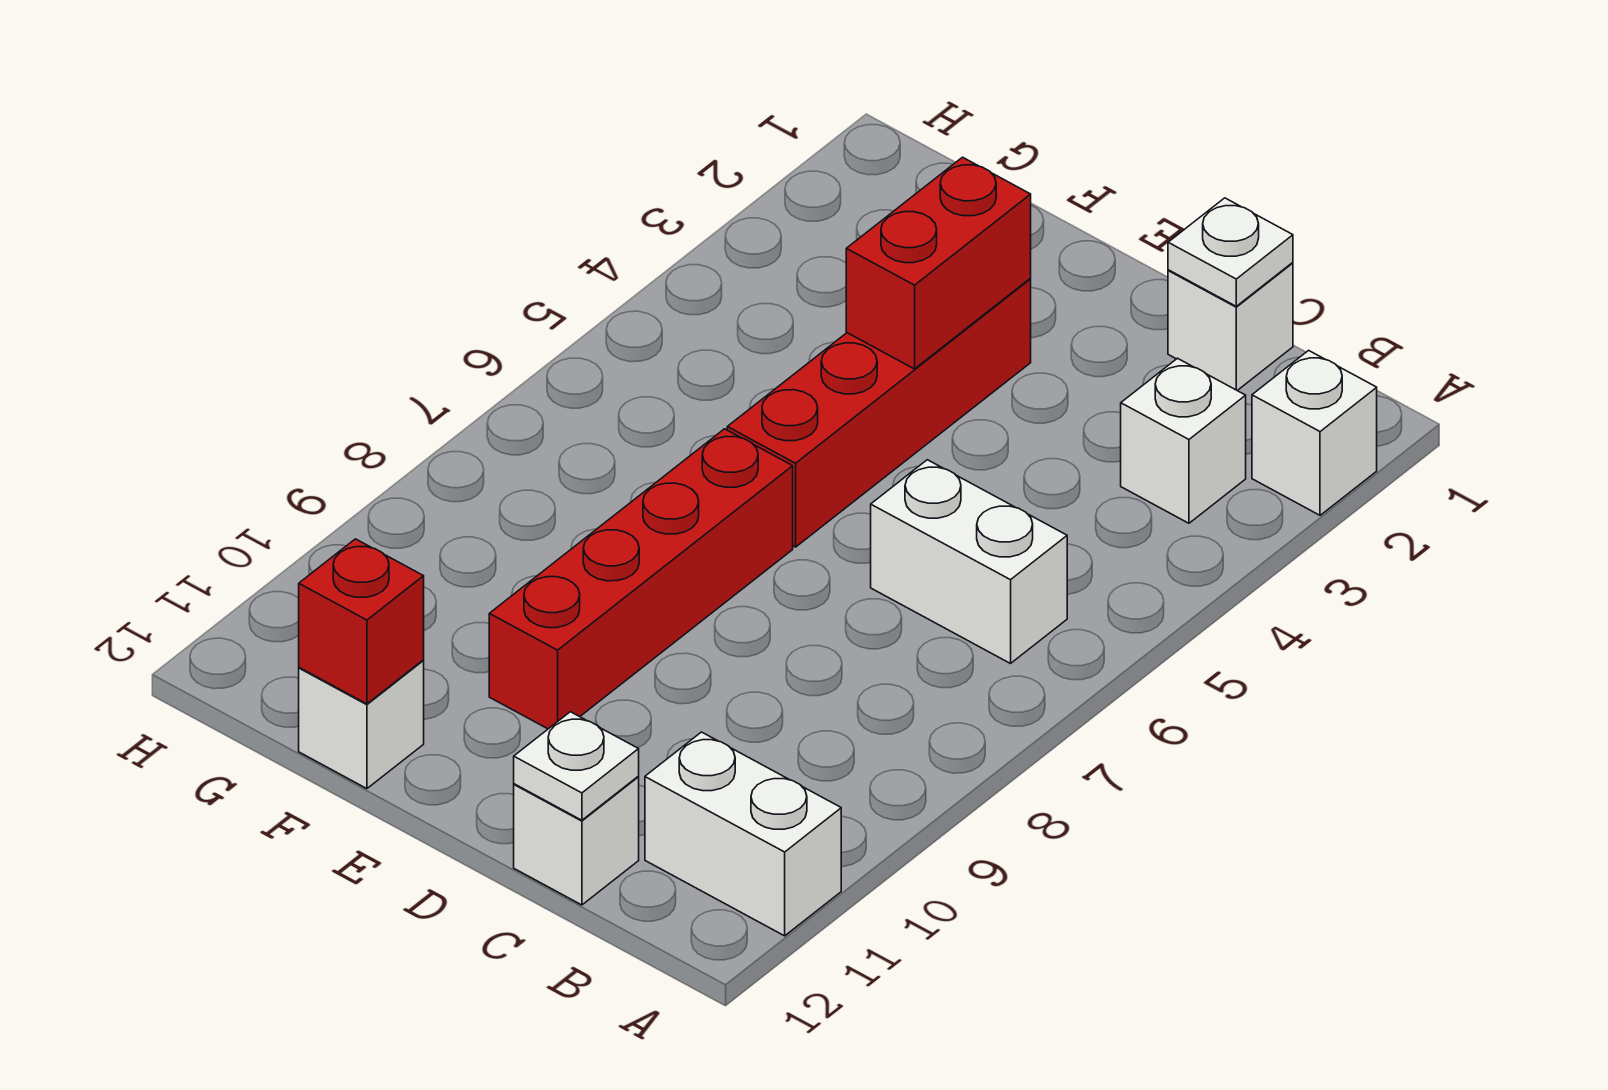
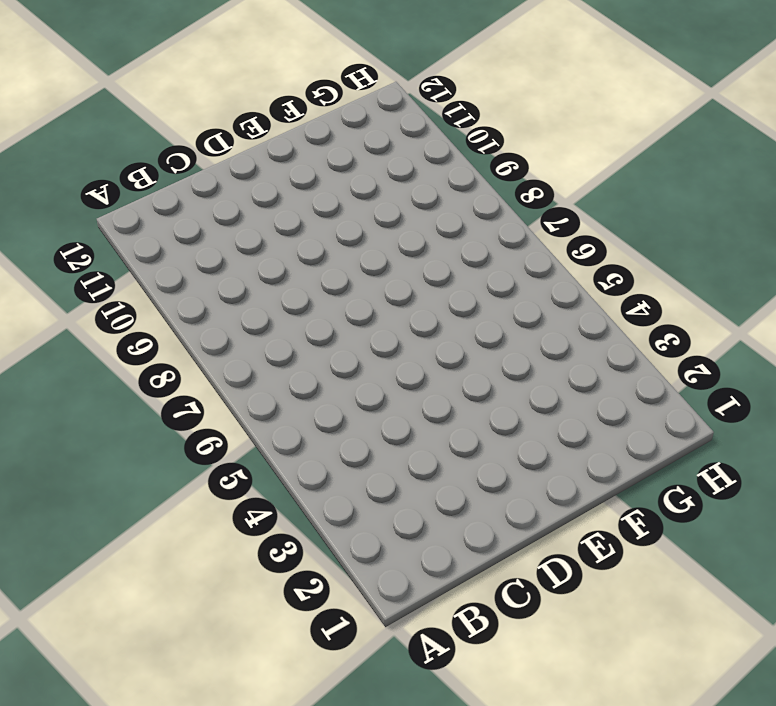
none -> white brick A2 level 1
none -> white brick A11:B11 level 1
none -> white brick B3 level 1

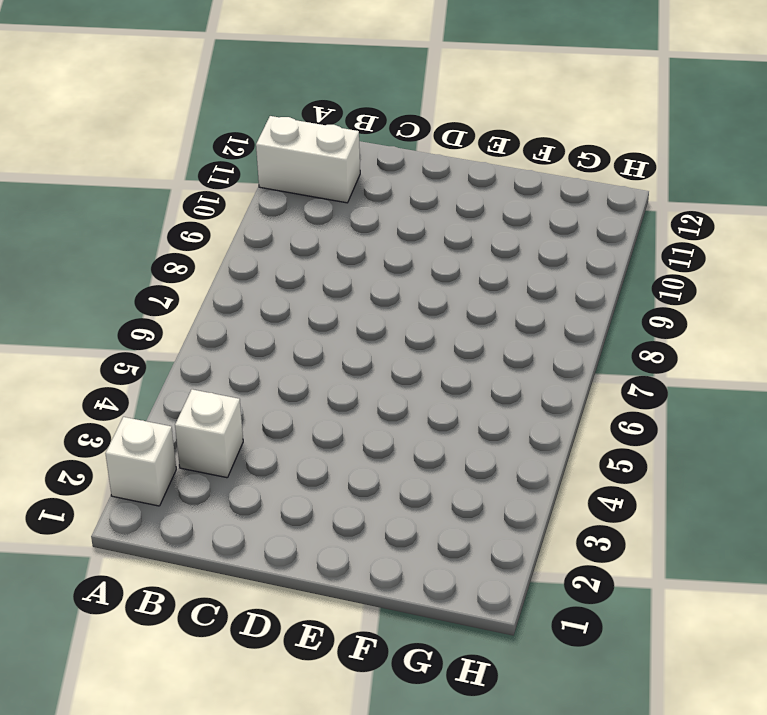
none -> white brick B6:C6 level 1
none -> white brick C1 level 1
none -> white brick C12 level 1

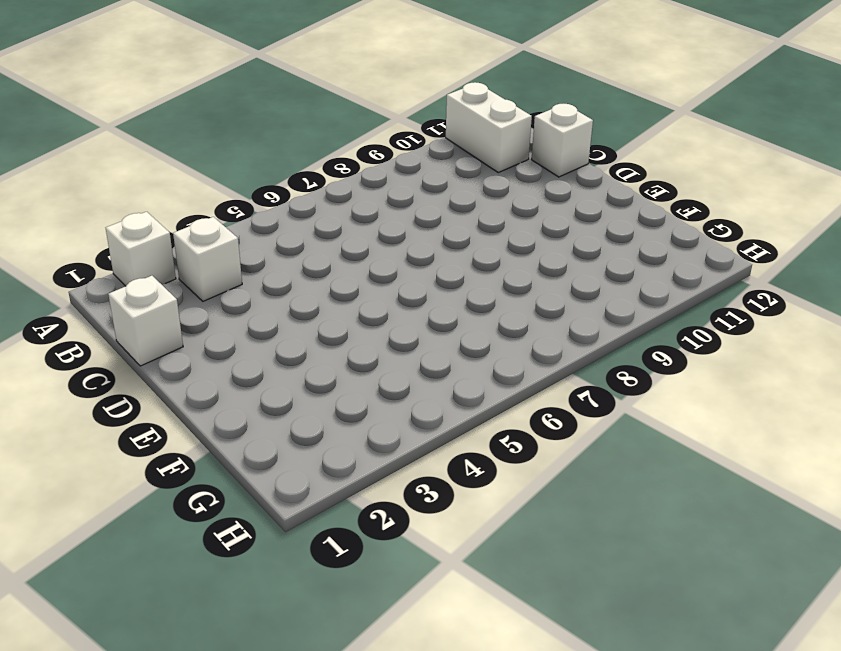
none -> white brick B6:C6 level 1
none -> red brick E3:E6 level 1
none -> red brick E7:E10 level 1

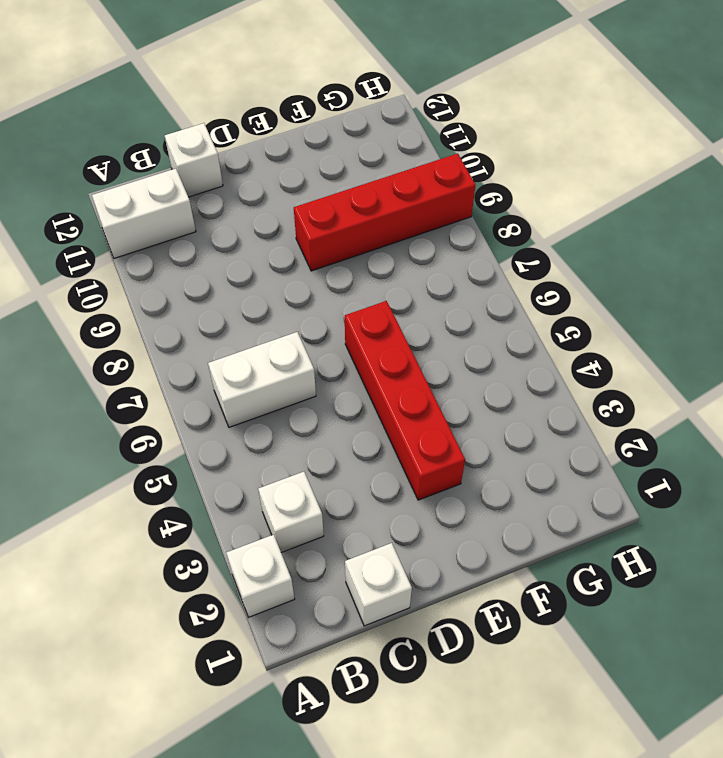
red brick E9:H9 level 1 -> red brick E7:E10 level 1
none -> white brick F12 level 1
none -> white plate C1 level 2
none -> white plate C12 level 2

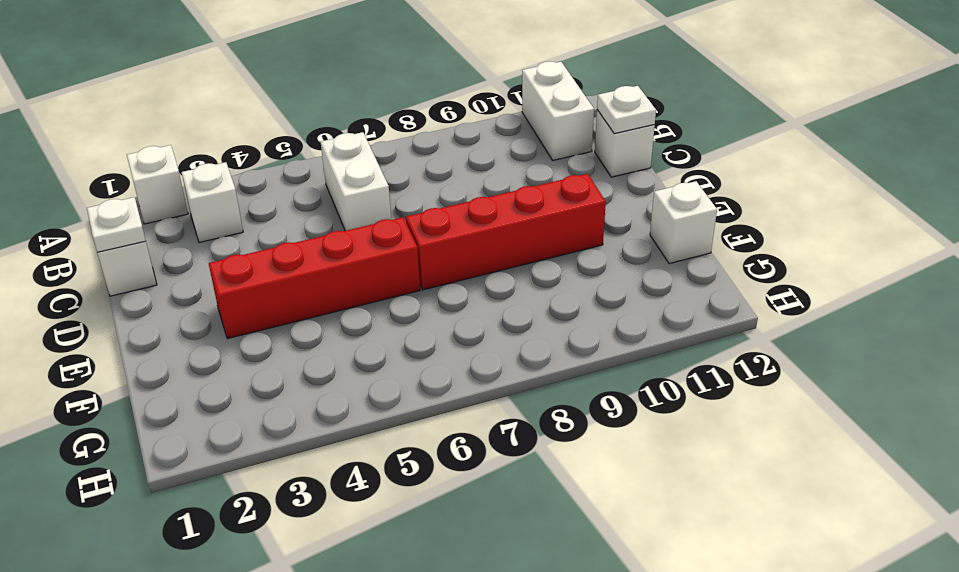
none -> red brick E3:E4 level 2
none -> red brick F12 level 2

